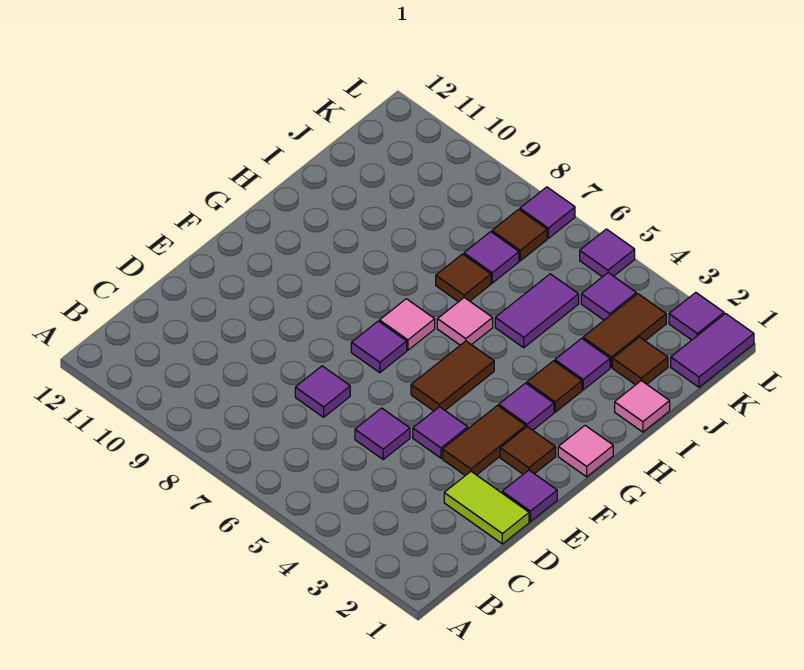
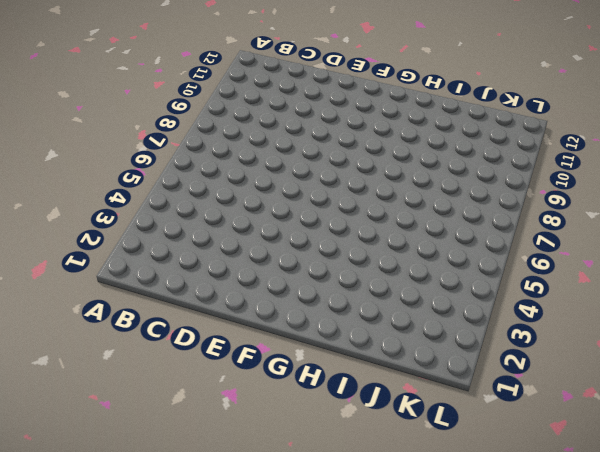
none -> lime tile D1:D2 level 1
none -> purple tile D5 level 1
none -> purple tile D7 level 1

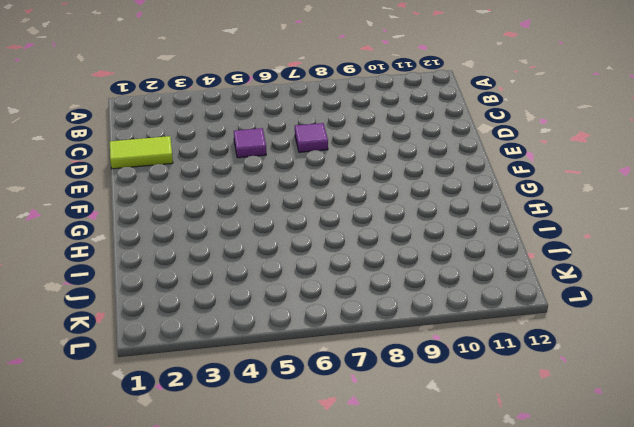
none -> purple tile E1 level 1
none -> brown tile E3:F3 level 1
none -> purple tile E4 level 1

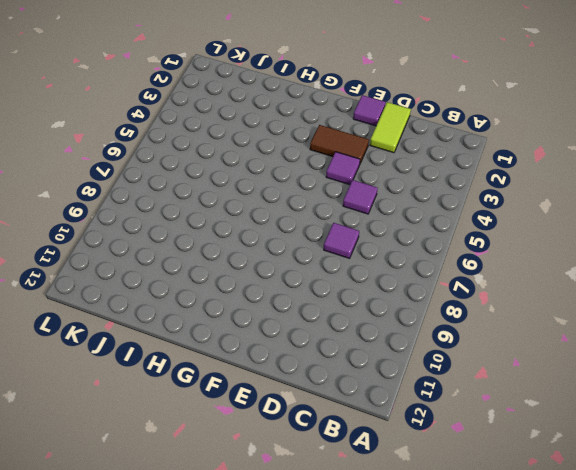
none -> brown tile F2 level 1
none -> brown tile F5:G5 level 1
none -> purple tile F7 level 1

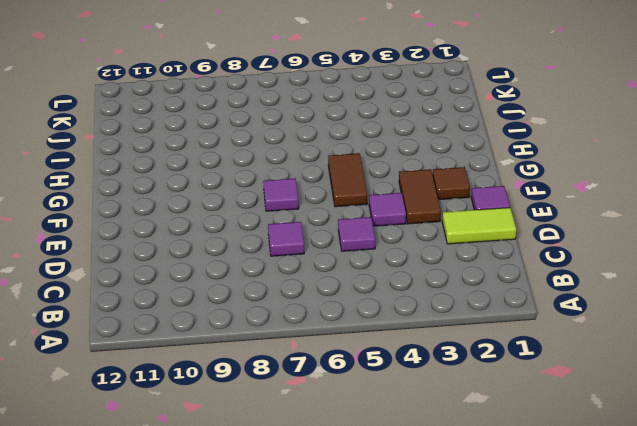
none -> pink tile G1 level 1
none -> purple tile G3 level 1
none -> pink tile G7 level 1

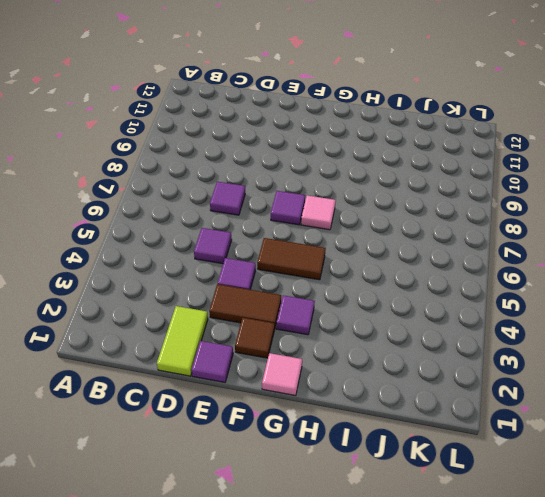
none -> brown tile H3 level 1
none -> pink tile H6 level 1
none -> pink tile I1 level 1

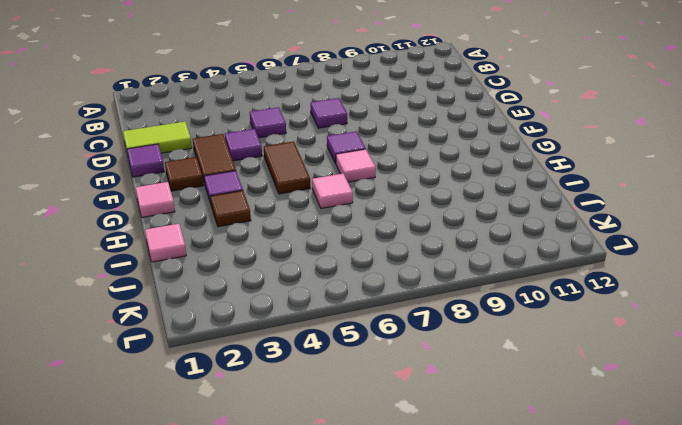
none -> purple tile I3 level 1
none -> purple tile I5:J5 level 1
none -> brown tile I7 level 1

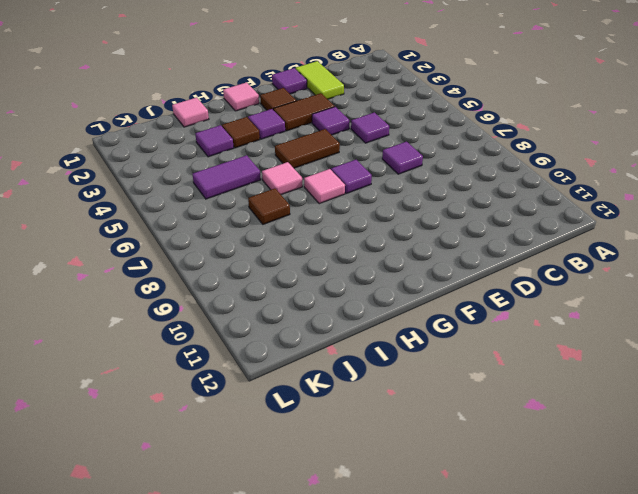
none -> brown tile J2 level 1
none -> brown tile J3:K3 level 1
none -> purple tile J7 level 1

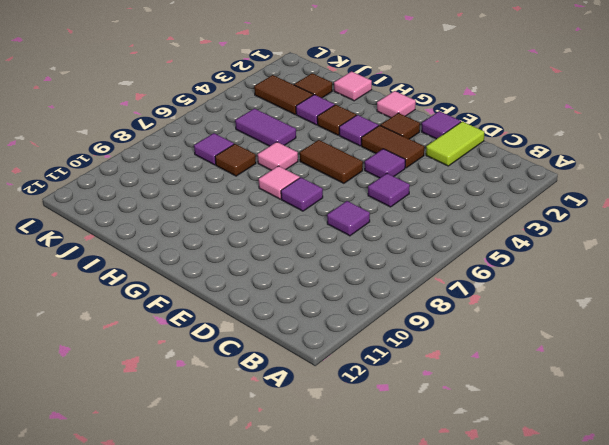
none -> purple tile K1:L1 level 1
none -> purple tile K4 level 1
none -> brown tile K7 level 1

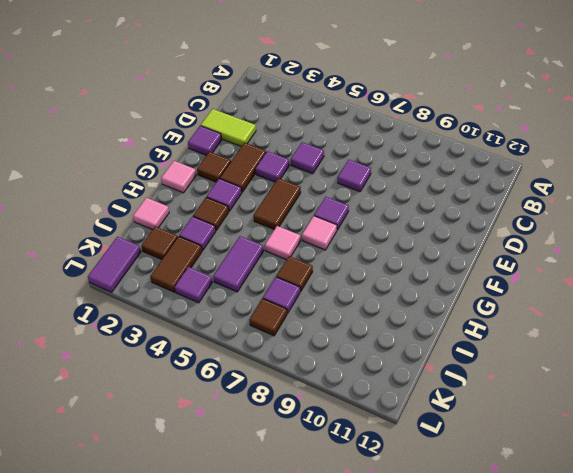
none -> purple tile L2 level 1
none -> purple tile L5 level 1
none -> purple tile L7 level 1

